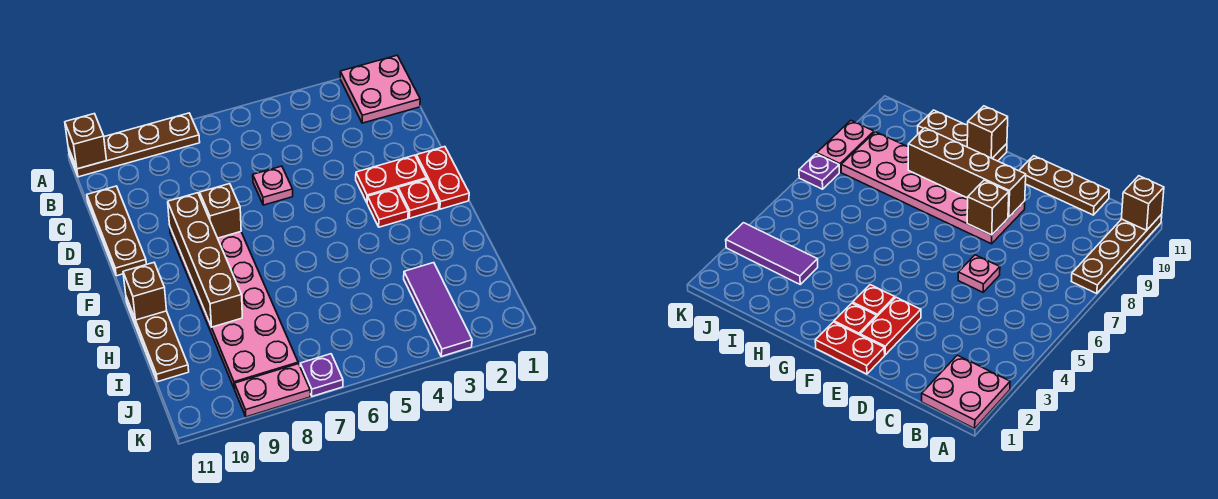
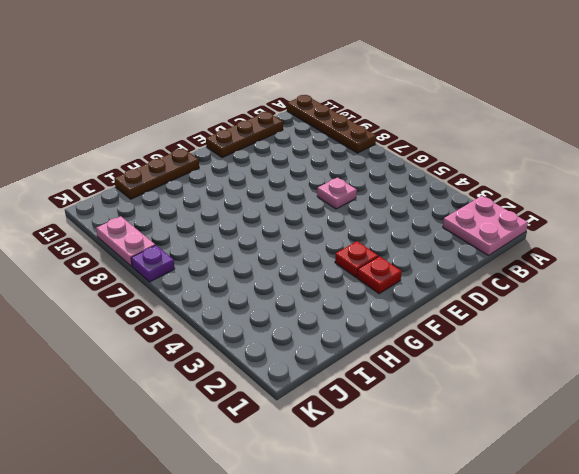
none -> red plate E1:F1 level 1
none -> red plate E2:E3 level 1
none -> pink plate E8:J9 level 1

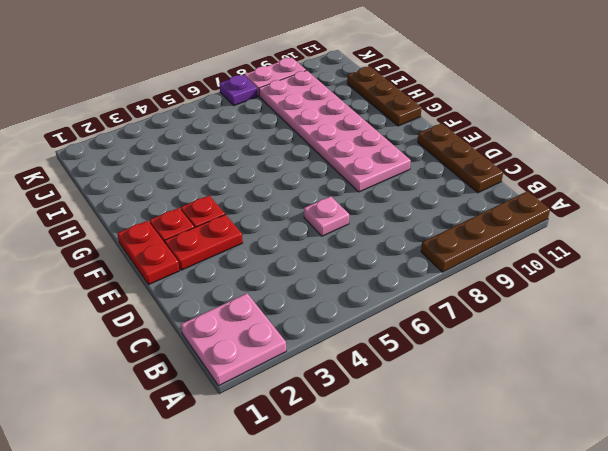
none -> purple tile I3:K3 level 1
none -> brown brick A11 level 2
none -> brown brick E8 level 2

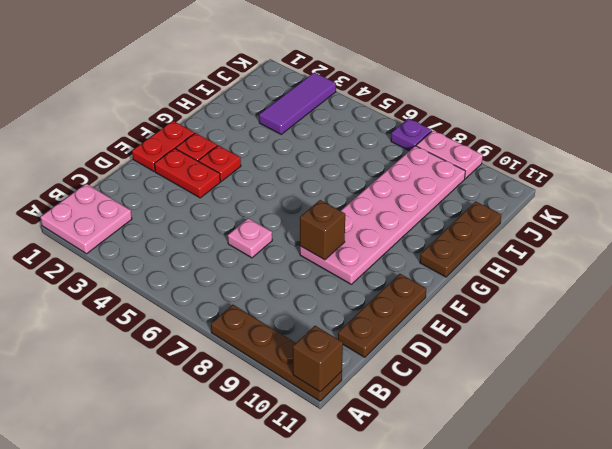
none -> brown brick E9:H9 level 2
none -> brown brick G11 level 2

